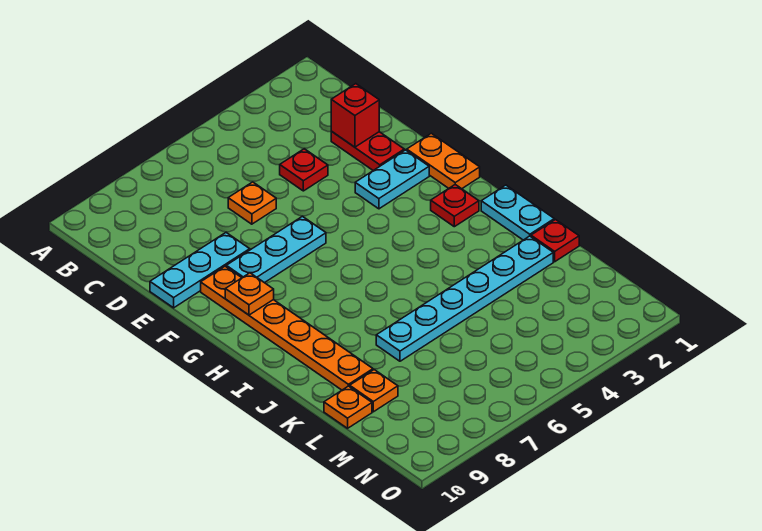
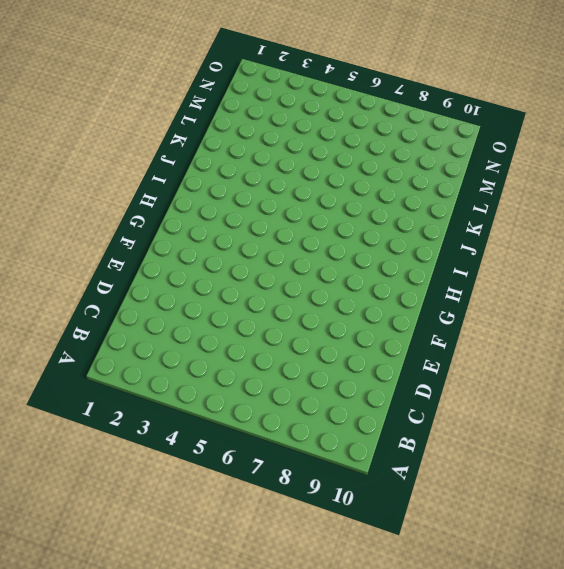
none -> red plate D2:E2 level 1
none -> red plate D4 level 1
none -> orange plate D6 level 1

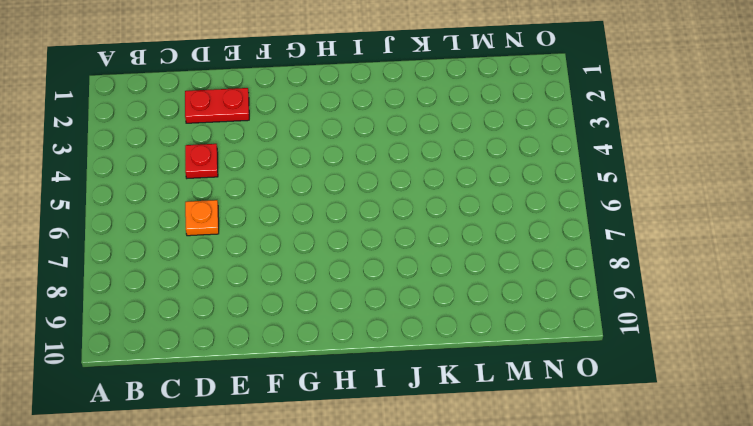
none -> cyan plate E8:E10 level 1
none -> orange plate F1:G1 level 1
none -> cyan plate F2:F3 level 1

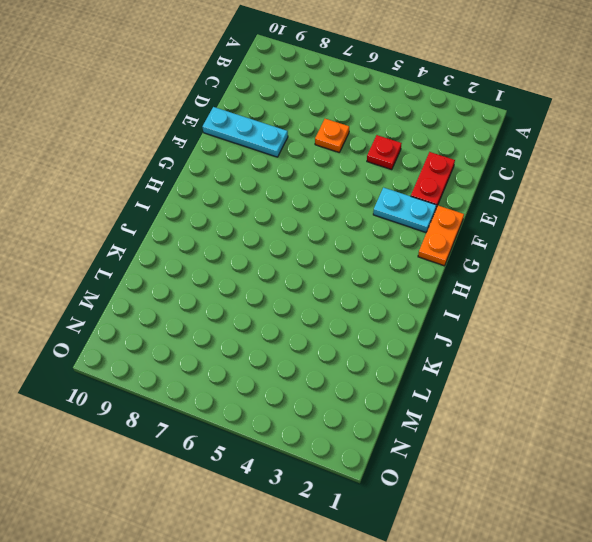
none -> cyan plate F6:F8 level 1
none -> orange plate F9:K9 level 1
none -> red plate H2 level 1

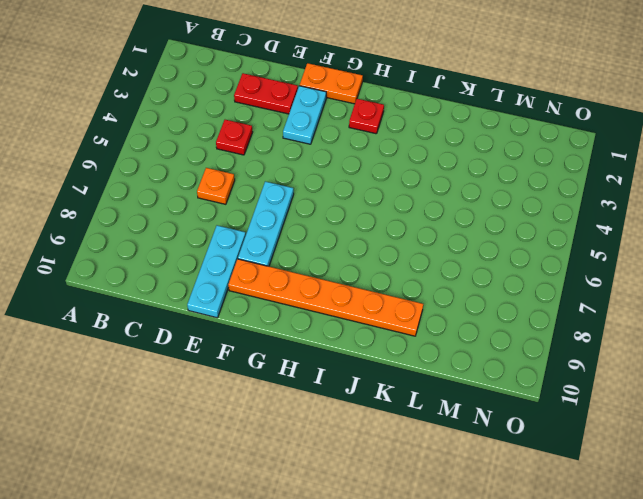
none -> cyan plate I1:J1 level 1
none -> red plate K1 level 1
none -> cyan plate K2:K7 level 1

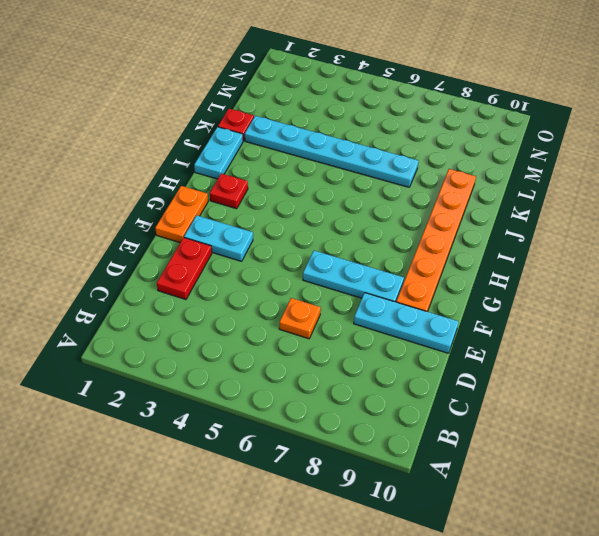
none -> red plate D4 level 1
none -> orange plate L9 level 1
none -> orange plate L10 level 1

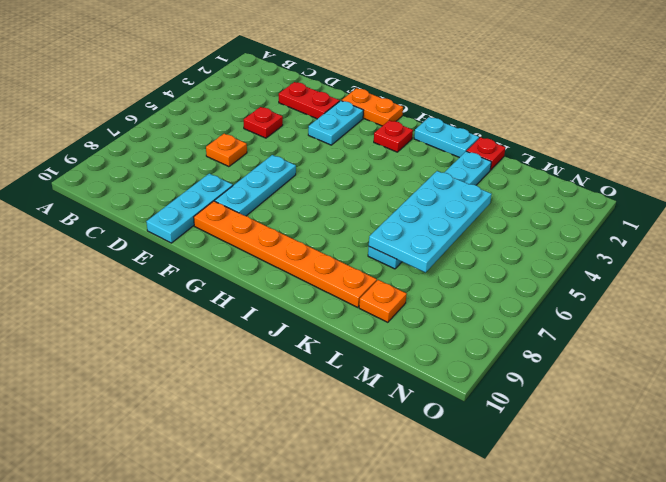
cyan plate K4:L7 level 2 -> none
none -> orange plate L10 level 1
none -> red brick D2 level 2
none -> orange plate G9 level 2

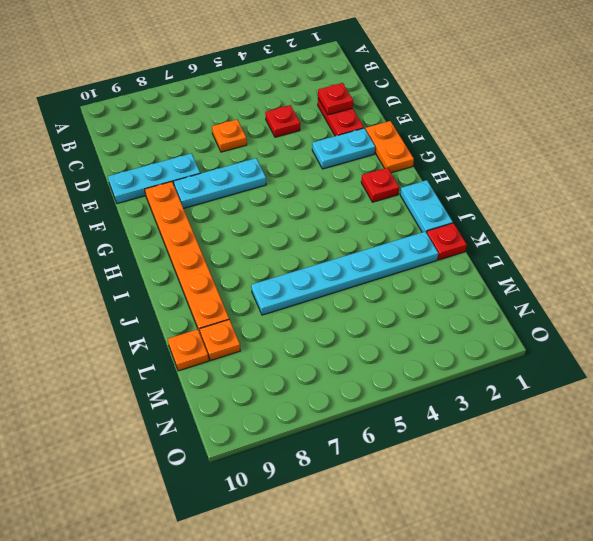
red plate D2 level 2 -> red brick D2 level 2
none -> orange plate G9 level 2

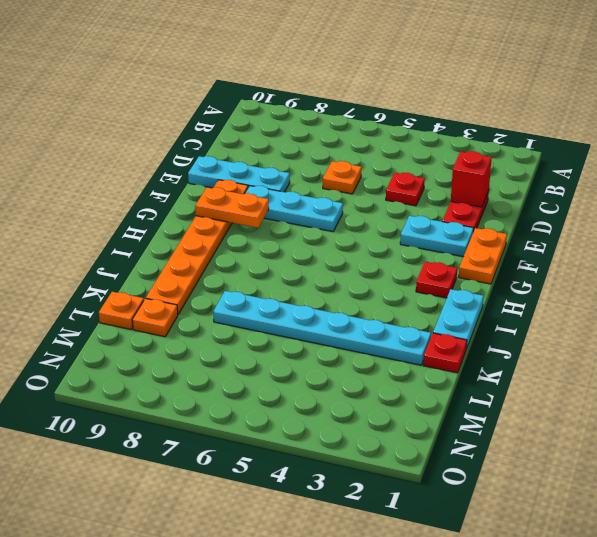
orange plate G8:G9 level 2 -> orange plate G9 level 2

